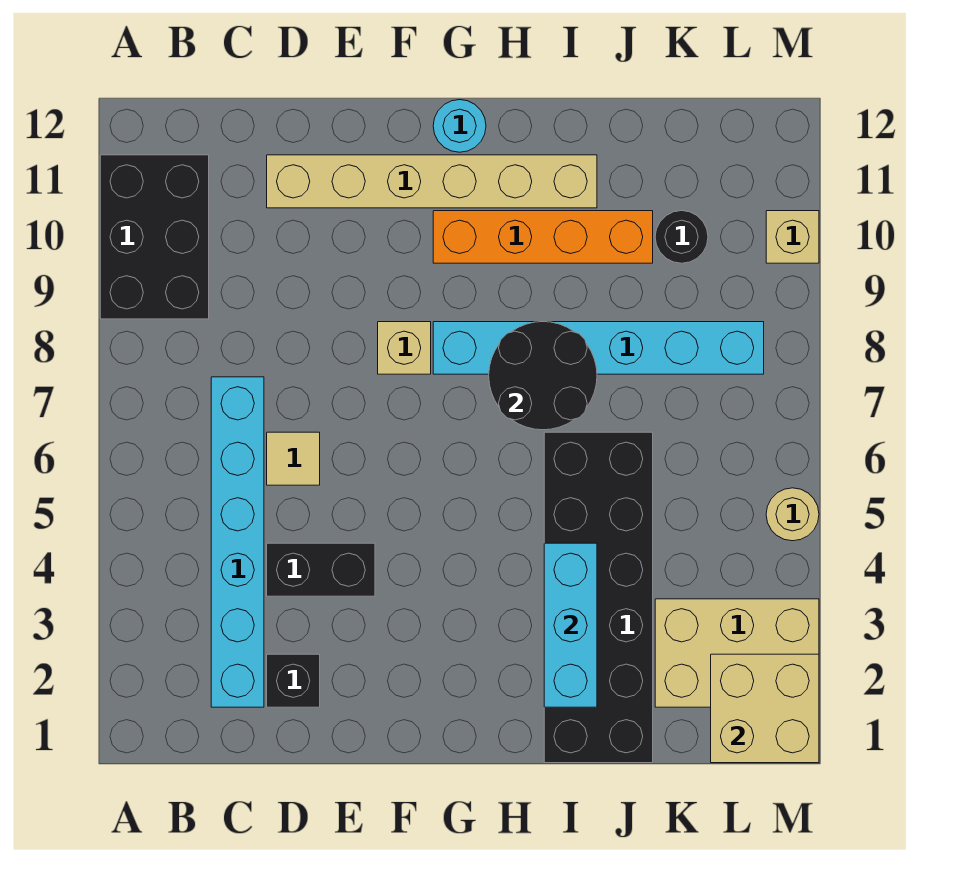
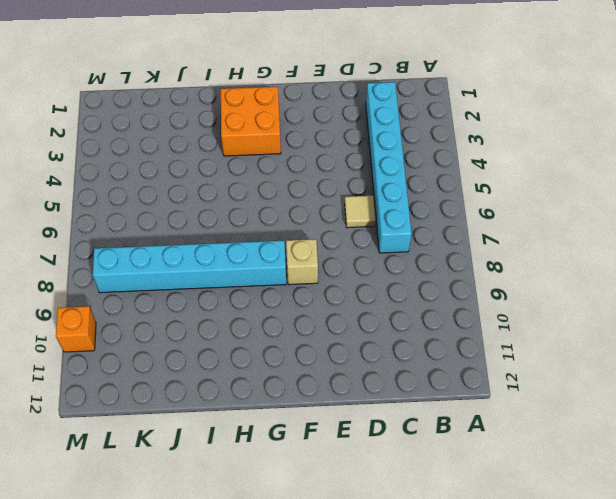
orange brick G2:H3 level 1 -> none
orange brick M10 level 1 -> tan brick M10 level 1
none -> black brick A9:B11 level 1
none -> black brick D2 level 1
none -> black brick D4:E4 level 1

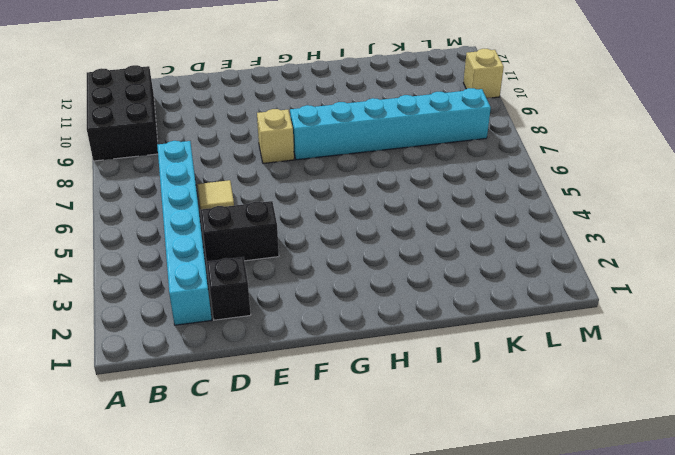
none -> tan brick D11:I11 level 1
none -> orange brick G10:J10 level 1
none -> cyan round brick G12 level 1

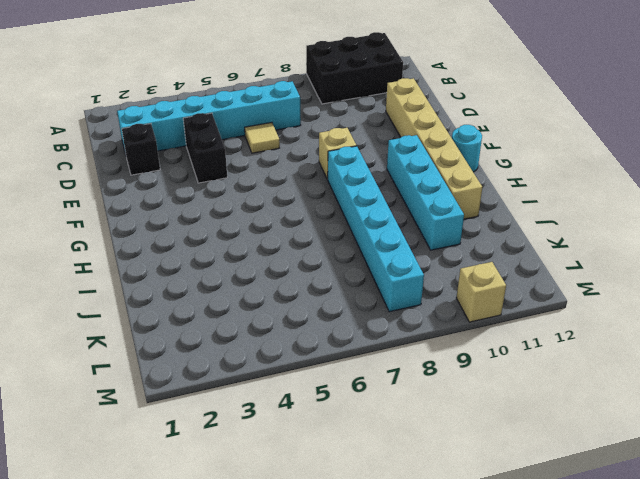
cyan brick G10:J10 level 1 -> orange brick G10:J10 level 1
none -> black brick I1:J6 level 1
none -> tan brick K2:M3 level 1
none -> black round brick K10 level 1

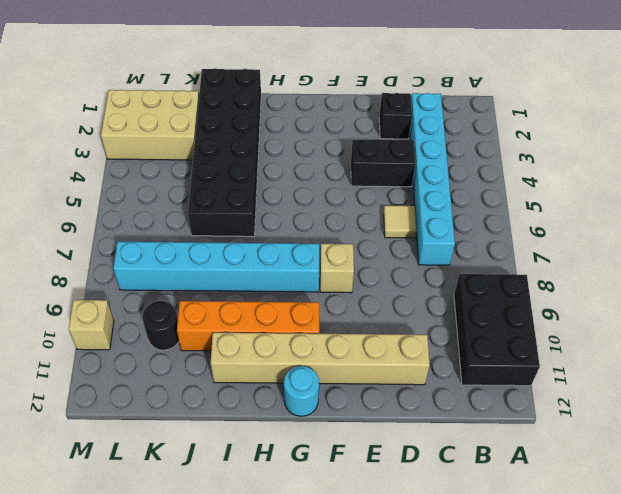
none -> tan round brick M5 level 1
none -> black round brick H7:I8 level 2
none -> cyan brick I2:I4 level 2

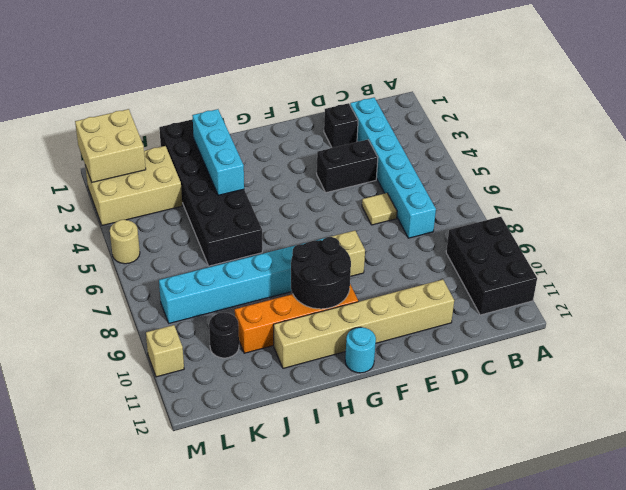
black round brick G9:H10 level 2 -> black round brick H7:I8 level 2

